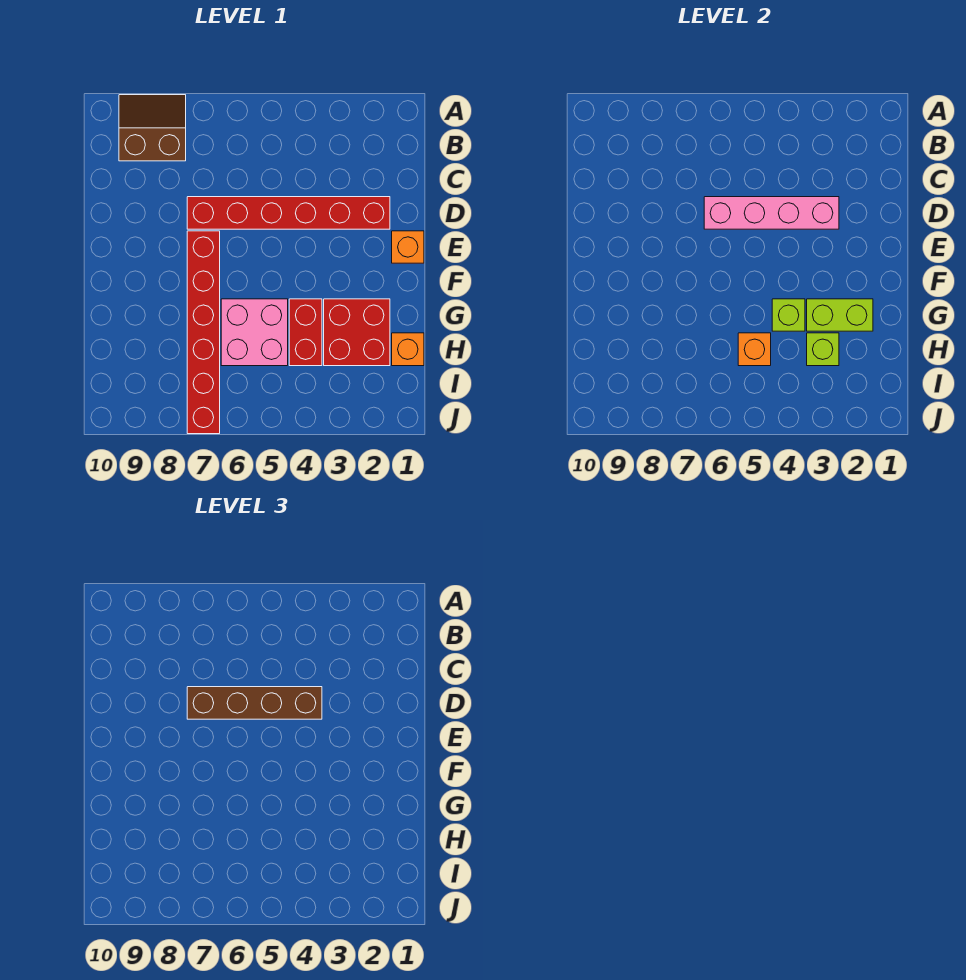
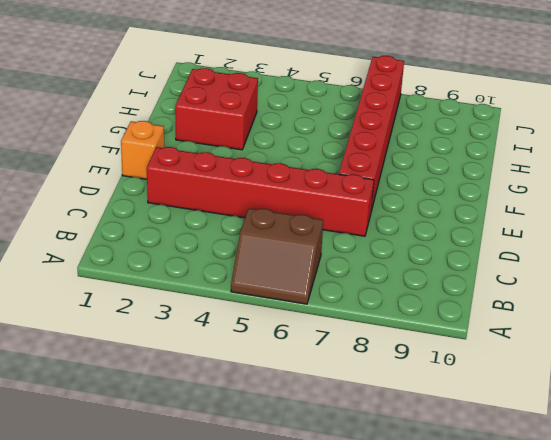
brown slope A5:B6 level 1 top B -> brown slope A8:B9 level 1 top B
none -> red brick G4:H4 level 1
none -> pink brick G5:H6 level 1
none -> orange brick H1 level 1

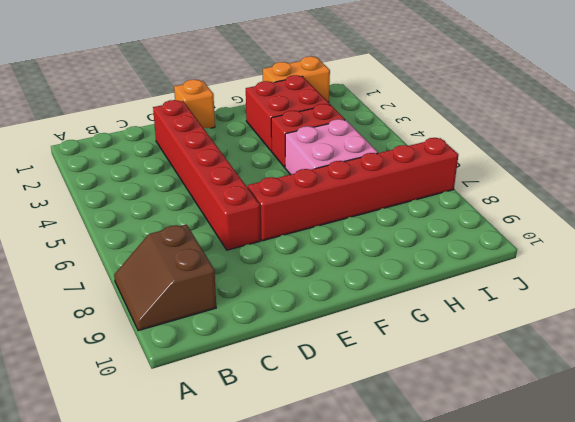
orange brick H1:I1 level 1 -> orange brick H1 level 1
none -> pink brick D3:D6 level 2
none -> lime brick G2:G3 level 2
none -> lime brick G4 level 2

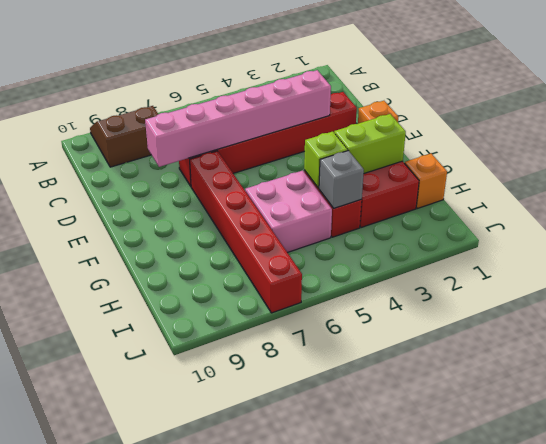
pink brick D3:D8 level 2 -> pink brick D3:D6 level 2
grey brick H4 level 2 -> none
none -> lime brick H3 level 2
none -> orange brick H5 level 2
none -> brown brick D4:D7 level 3

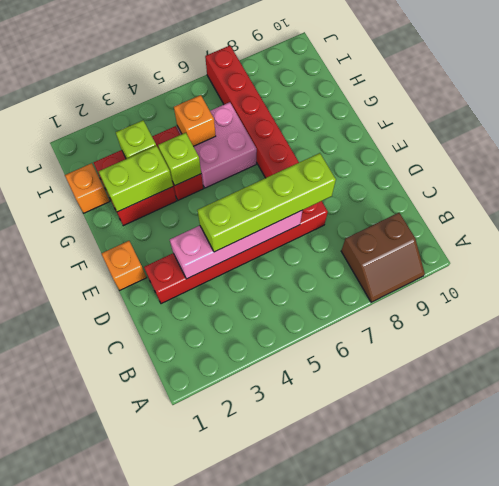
lime brick D4:D7 level 3 -> brown brick D4:D7 level 3

